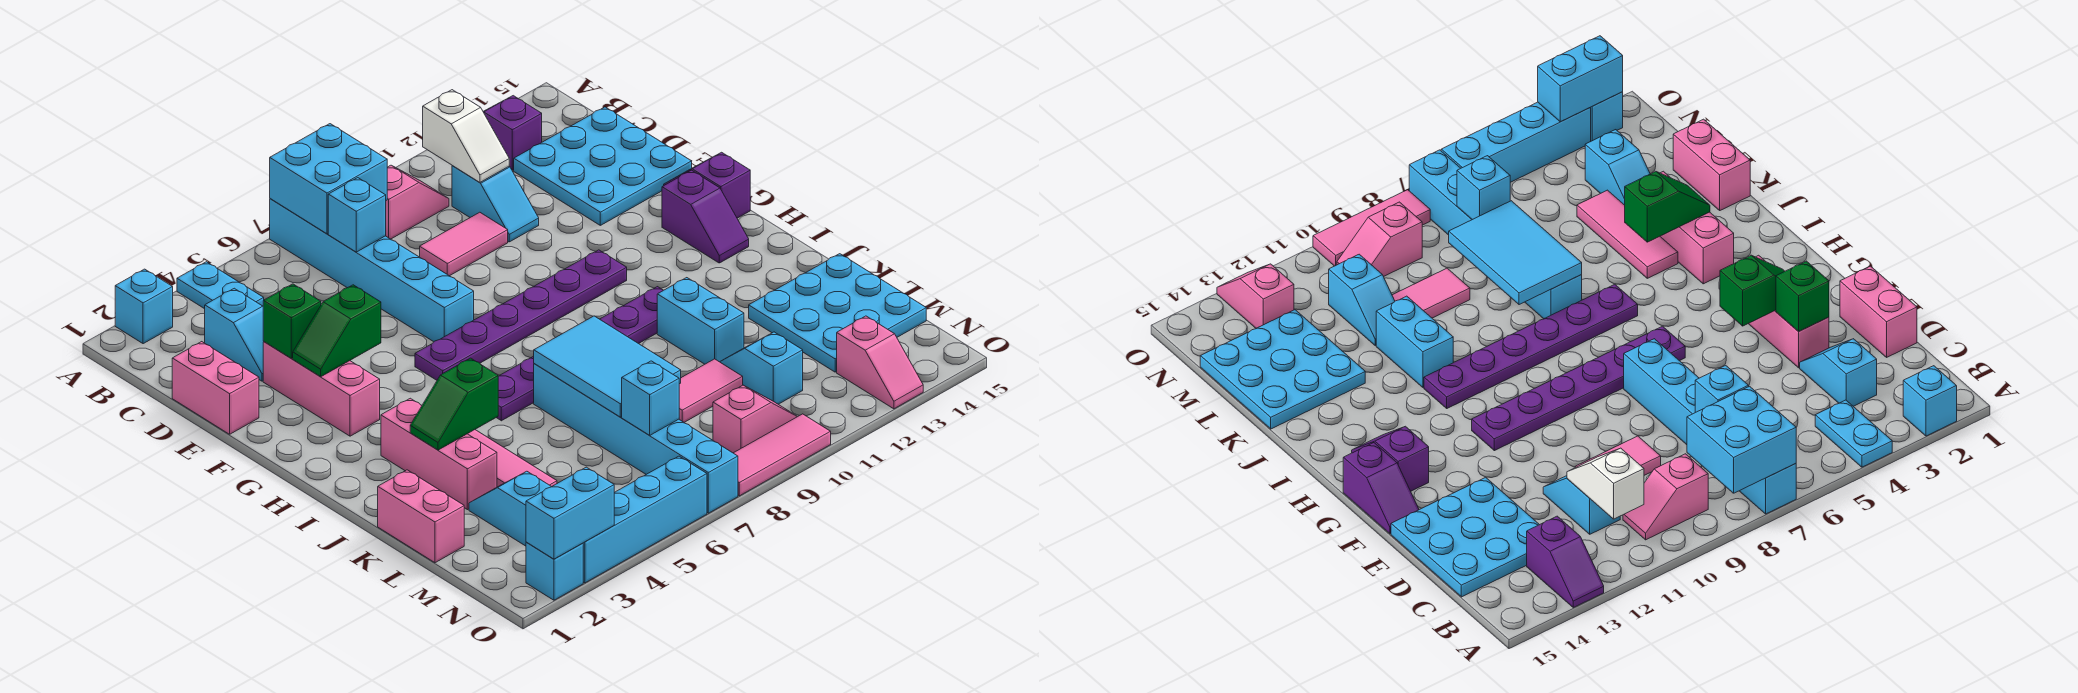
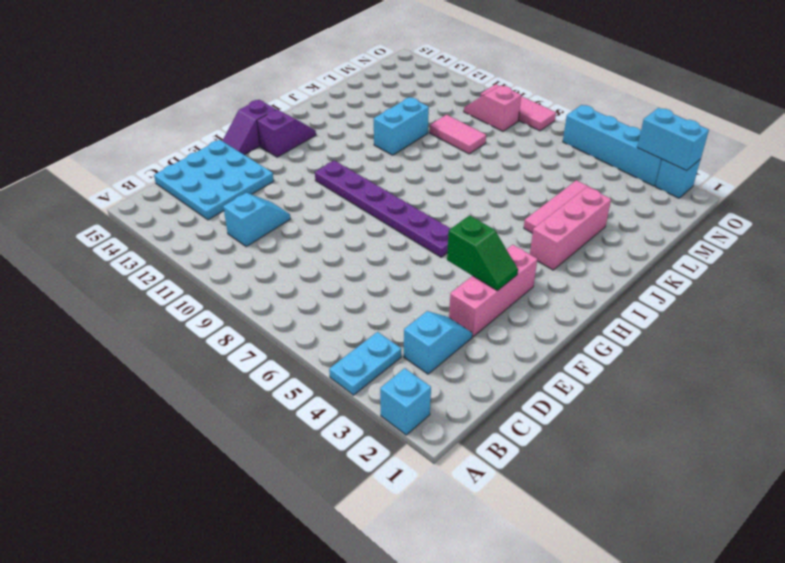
none -> cyan brick A7:F7 level 1
none -> purple slope A13:B13 level 1 top B
none -> pink slope B9:B10 level 1 top 9
none -> pink brick D1:E1 level 1

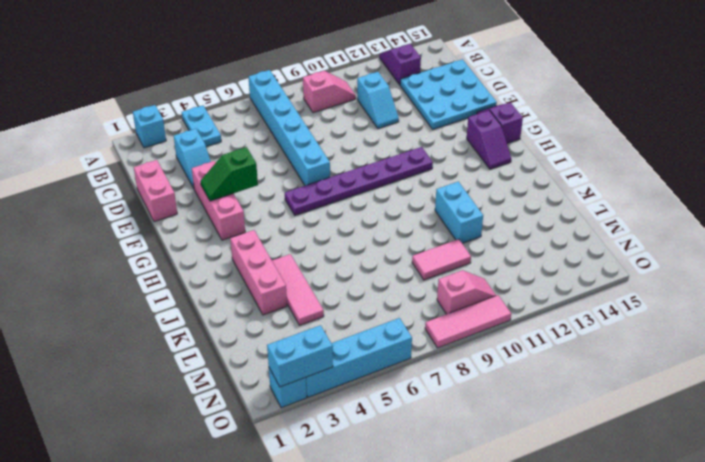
none -> pink tile D9:D10 level 1
none -> purple plate I6:I11 level 1
none -> cyan brick J7:O7 level 1
none -> pink brick K1:L1 level 1

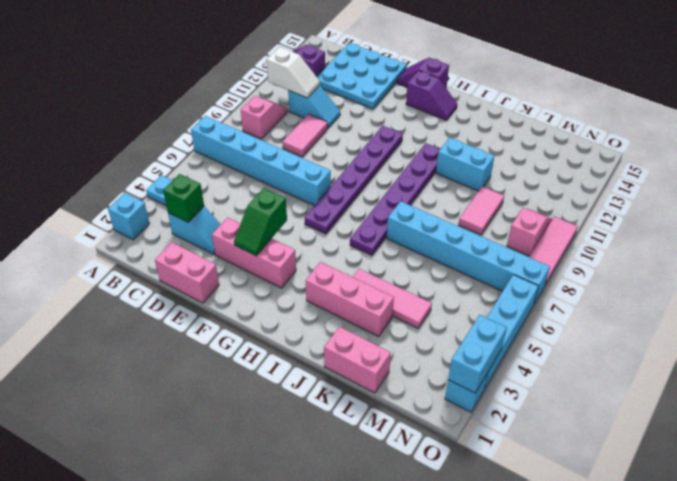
green brick C3 level 2 -> green brick E3 level 2
none -> cyan plate K13:M15 level 1
none -> cyan slope L3:M3 level 1 top M
none -> cyan slope L11:M11 level 1 top M
none -> pink slope N13:O13 level 1 top N

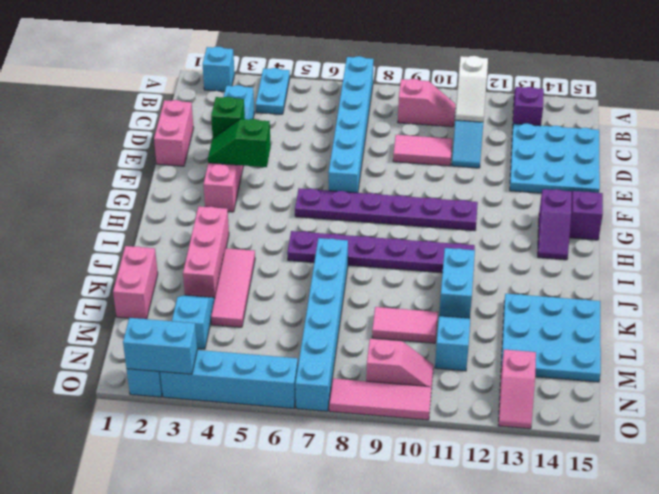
none -> cyan brick A7:B8 level 2
none -> cyan brick C7 level 2
none -> green slope J3:J4 level 2 top 4
none -> cyan tile J7:L8 level 2

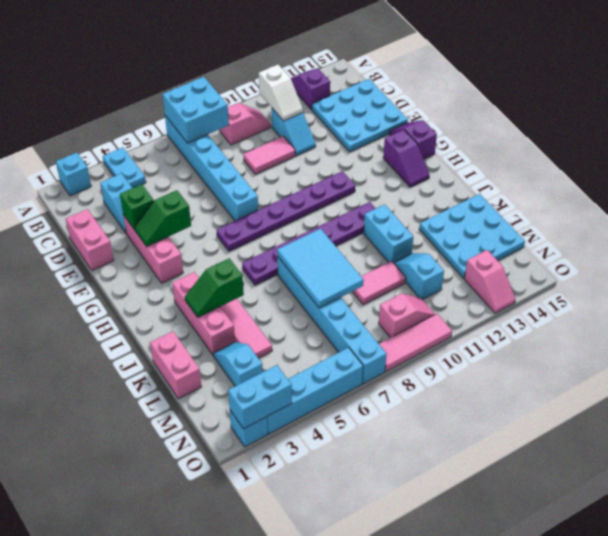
none -> cyan brick C7 level 2
none -> cyan brick M7 level 2

